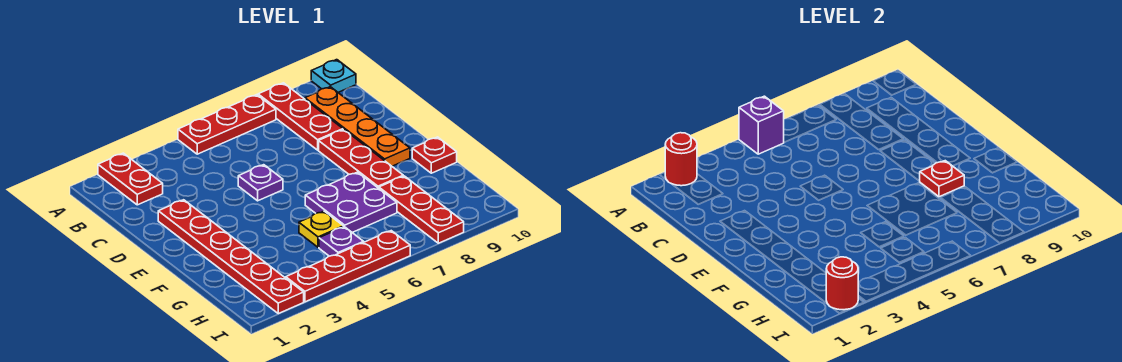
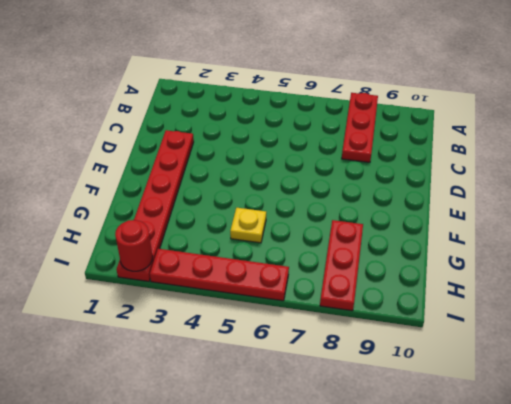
none -> red plate A2:B2 level 1
none -> red plate A5:A7 level 1
none -> cyan plate A10 level 1

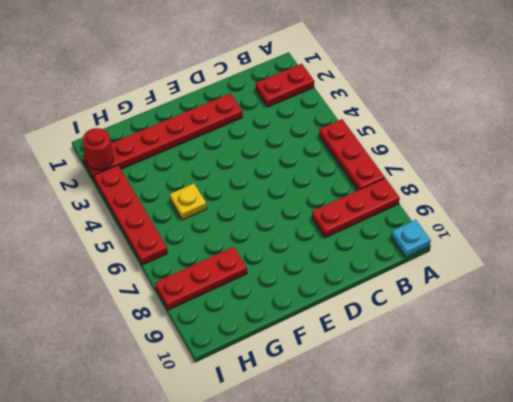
none -> orange plate B9:E9 level 1
none -> purple plate D5 level 1
none -> red plate D8:F8 level 1

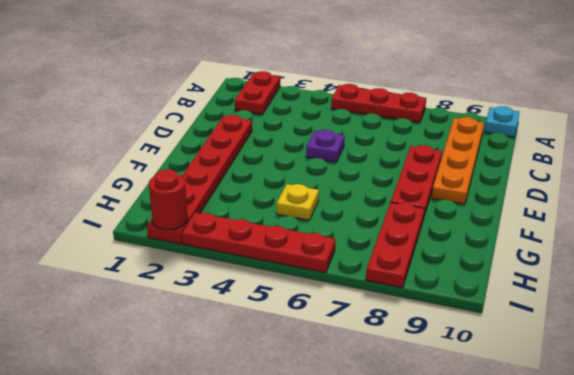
none -> red plate A8:C8 level 1
none -> purple plate F6:G7 level 1
none -> red plate F10 level 1

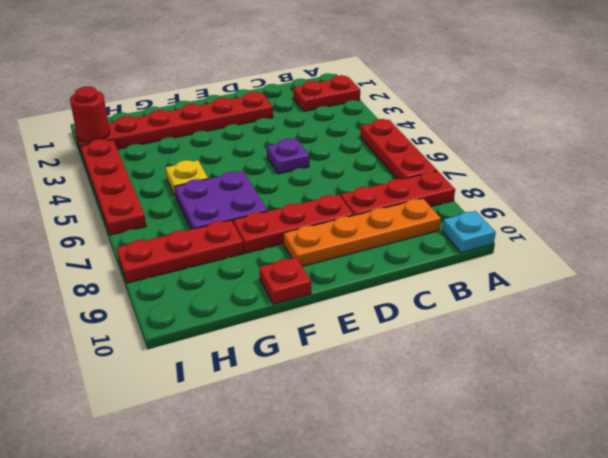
none -> purple plate H5 level 1
none -> red round brick A2 level 2
none -> purple brick A5 level 2

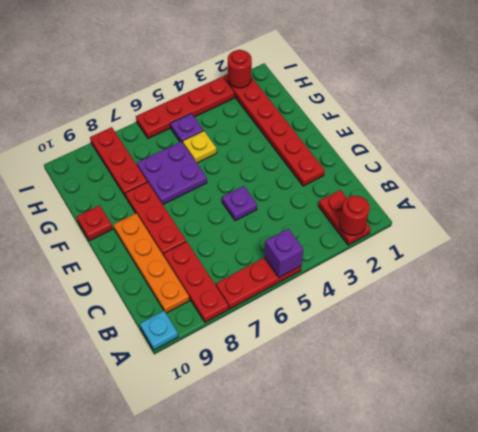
none -> red plate F8 level 2

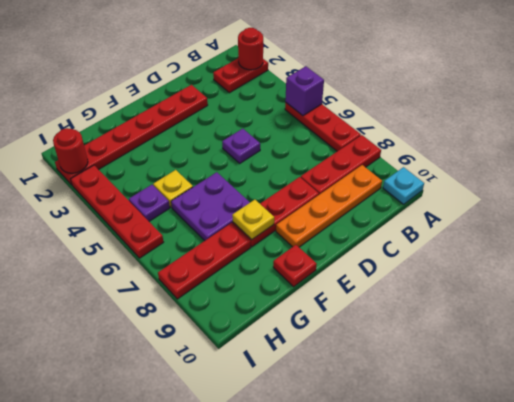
yellow plate F8 level 2 -> red plate F8 level 2

